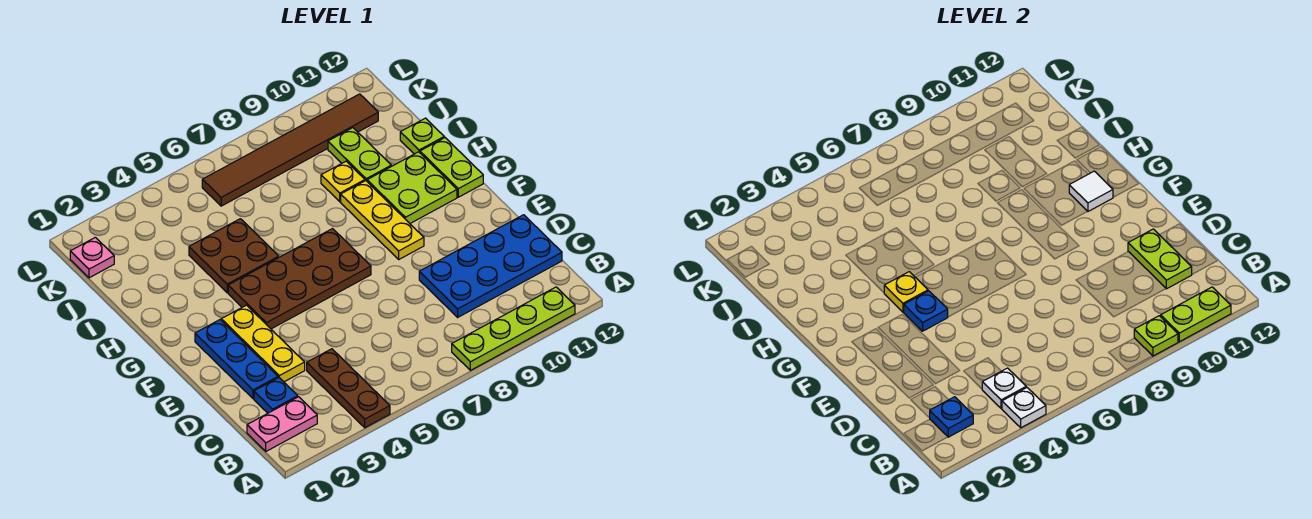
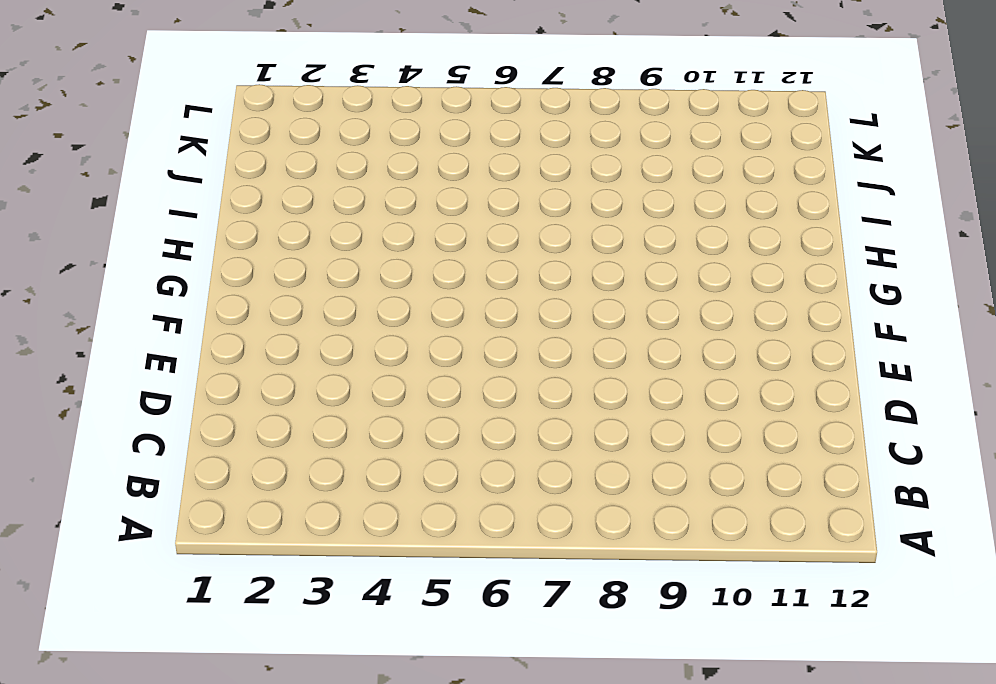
none -> brown plate A4:C4 level 1
none -> lime plate A8:A11 level 1
none -> pink plate B1:B2 level 1

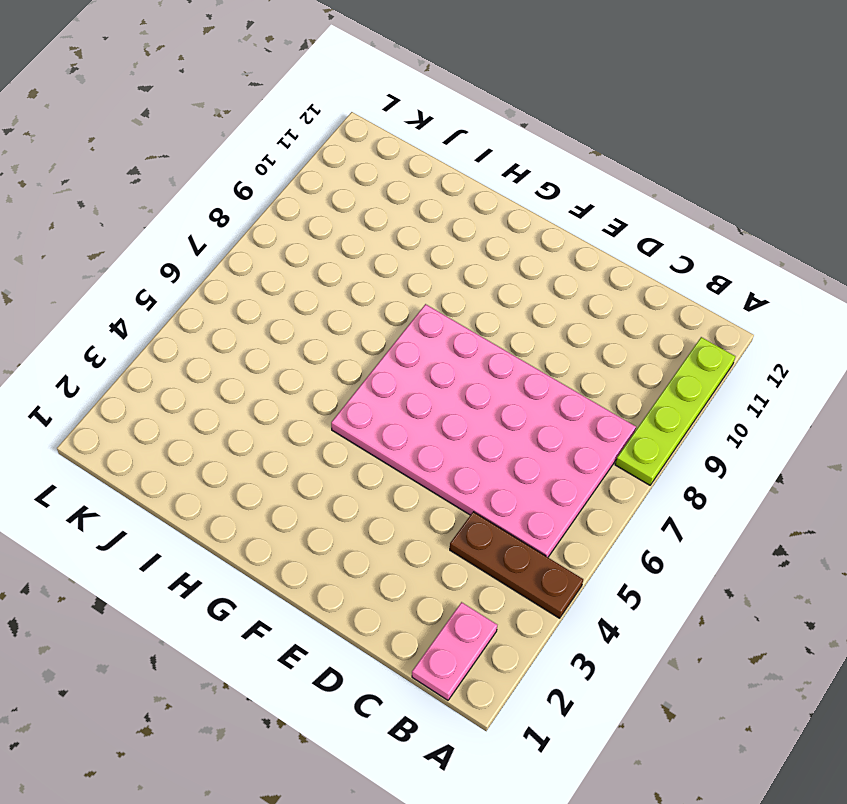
pink plate B5:G8 level 1 -> brown plate F4:G7 level 1
none -> blue plate C2 level 1
none -> blue plate C9:D12 level 1
none -> blue plate D2:F2 level 1

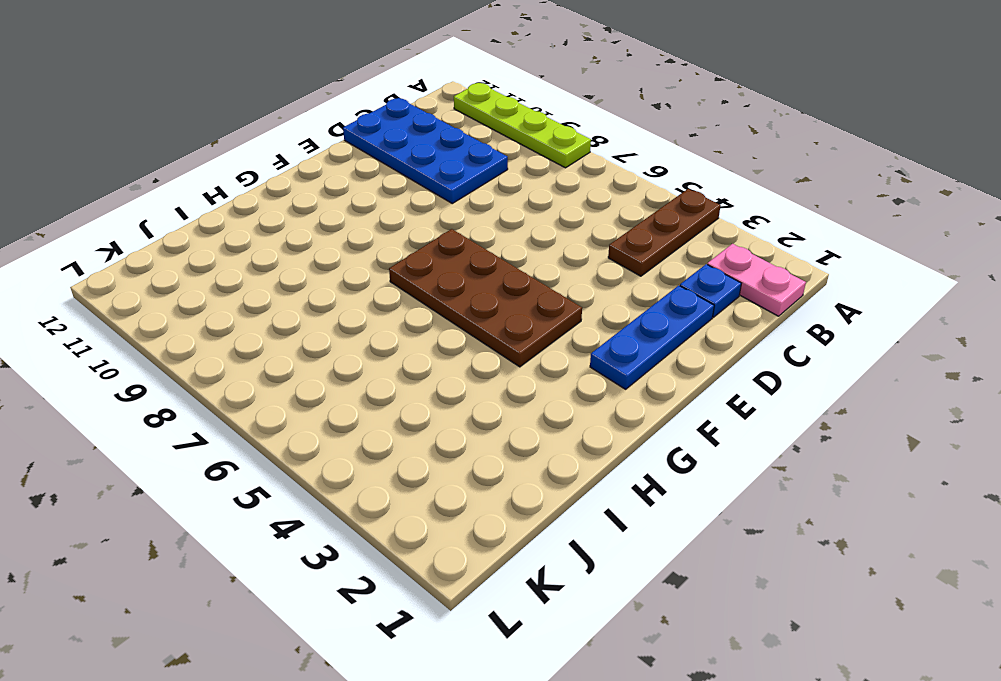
none -> yellow plate D3:F3 level 1
none -> yellow plate F9:H9 level 1
none -> lime plate G10:H11 level 1

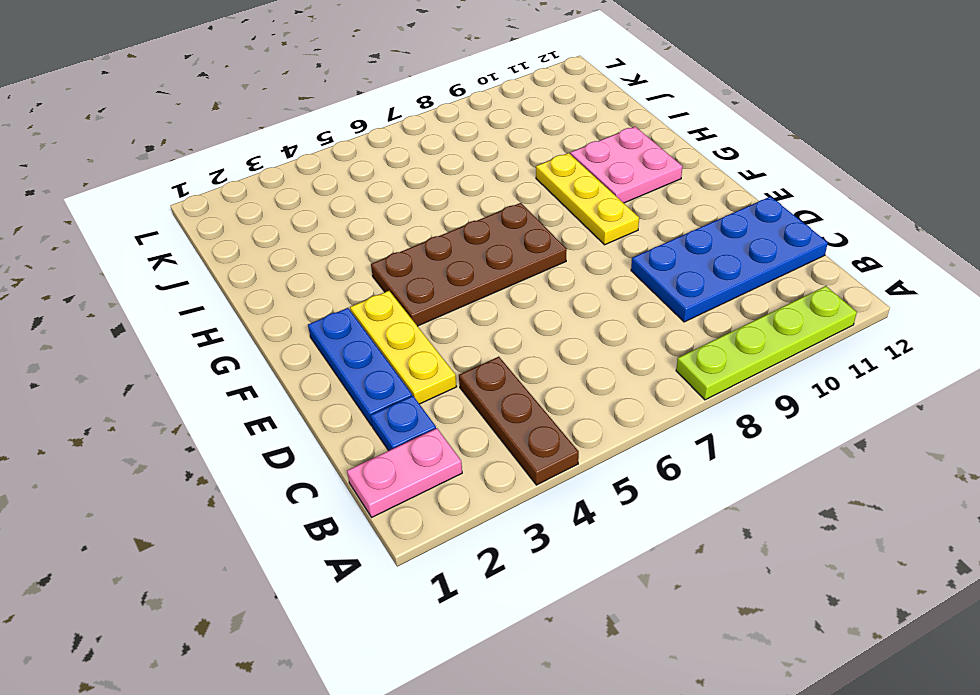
pink plate G10:H11 level 1 -> lime plate G10:H11 level 1
none -> lime plate G12:H12 level 1
none -> brown plate H4:I5 level 1
none -> yellow plate I9 level 1

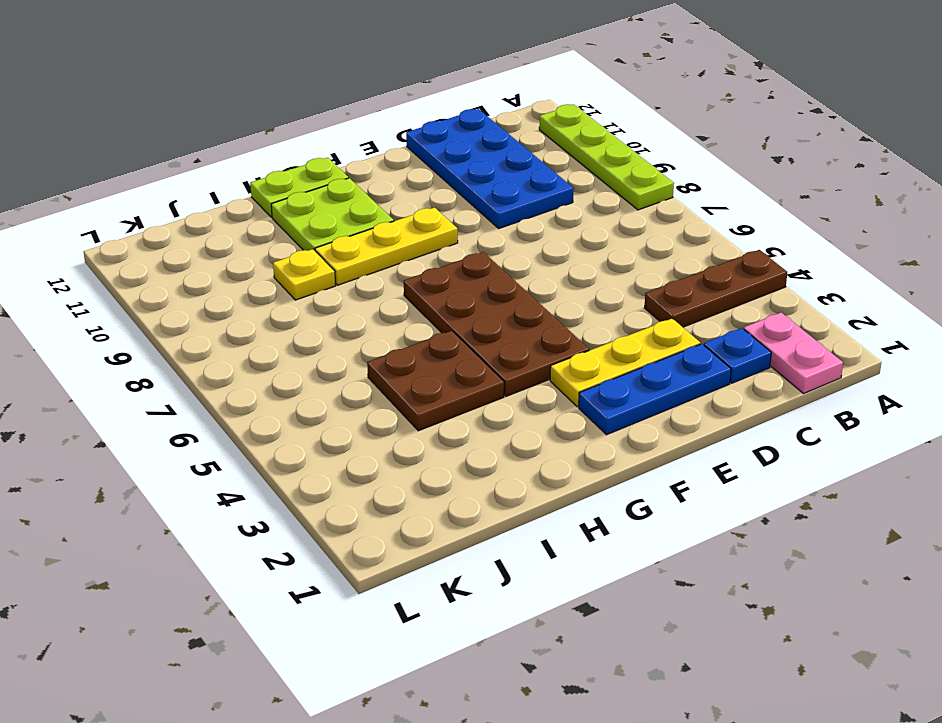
none -> lime plate I10:J10 level 1
none -> lime plate I12 level 1
none -> pink plate K1 level 1

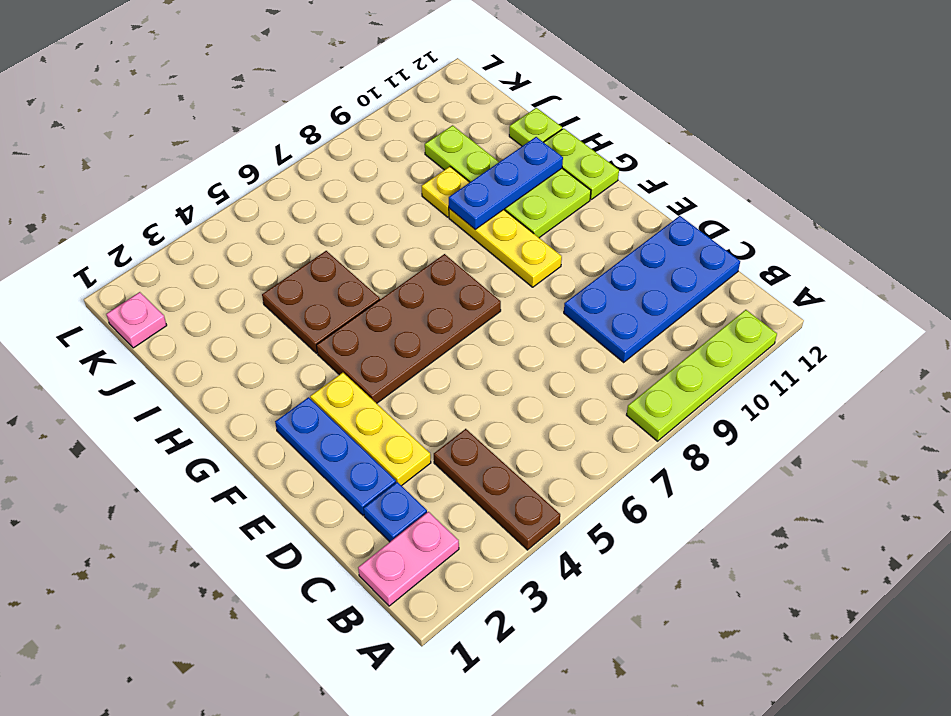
blue plate H9:H11 level 2 -> none
none -> brown tile K6:K11 level 1
none -> white plate A4 level 2
none -> lime plate A9 level 2

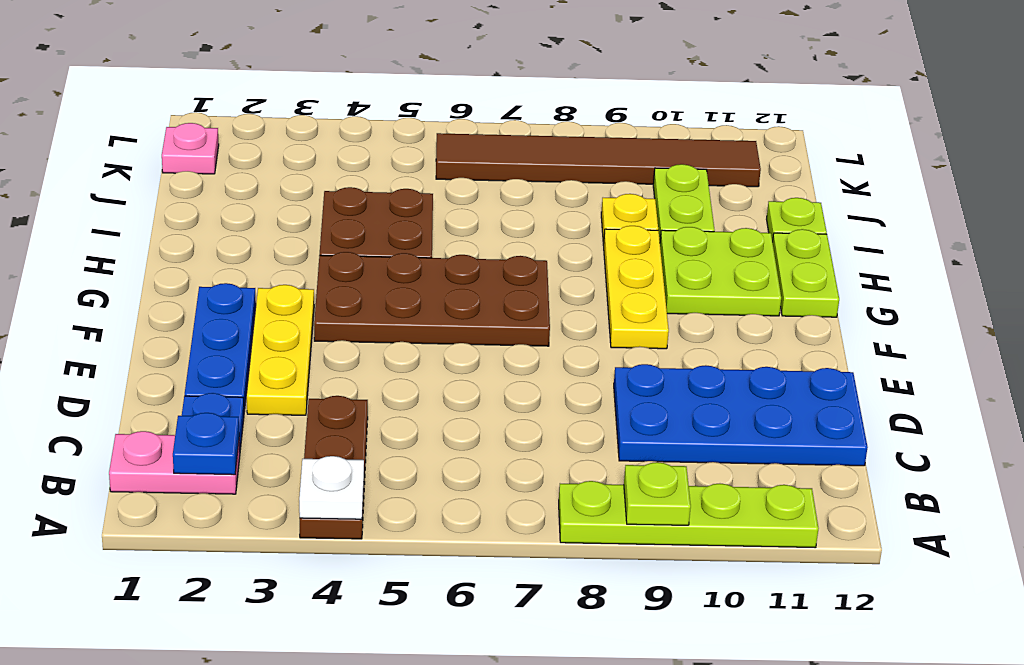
none -> lime plate A10:A11 level 2
none -> white plate B4 level 2
none -> lime plate C11:D11 level 2

